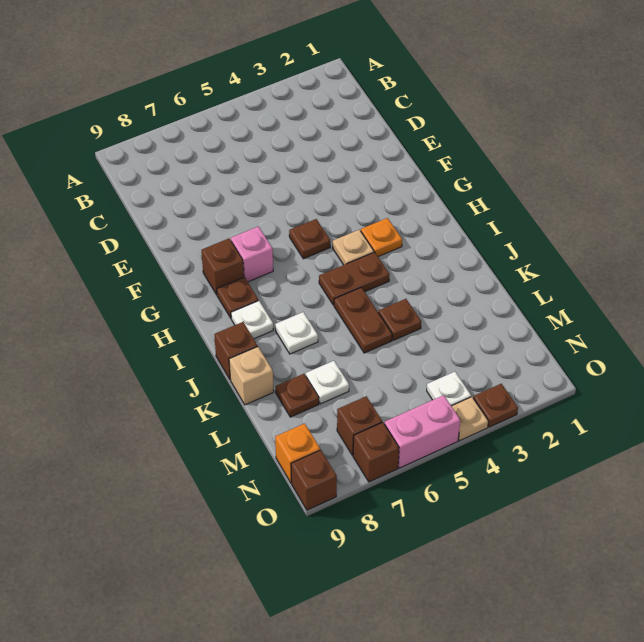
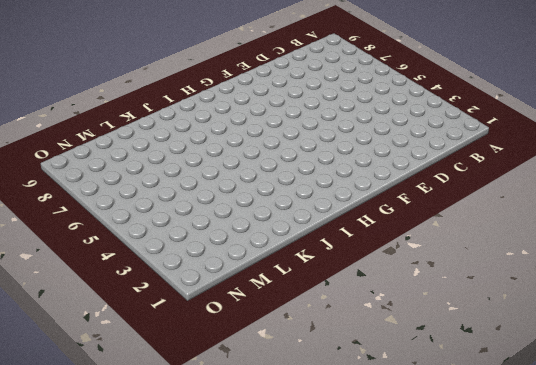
none -> brown plate G5 level 1
none -> pink brick G7 level 1
none -> brown brick G8 level 1

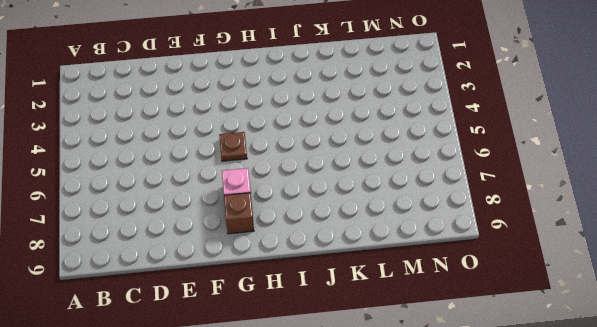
none -> orange plate H3 level 1
none -> tan plate H4 level 1
none -> brown plate H8 level 1

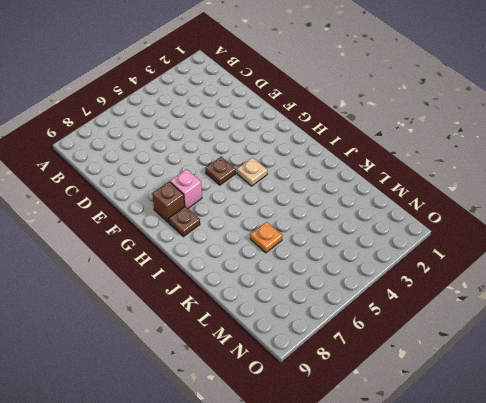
orange plate K6 level 1 -> orange plate H3 level 1
none -> brown plate I4:I5 level 1
none -> white plate I8 level 1
none -> brown plate J5:K5 level 1

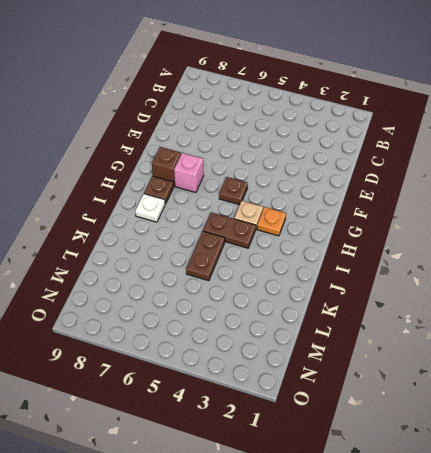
none -> white plate J7 level 1
none -> brown brick J9 level 1
none -> brown plate K4 level 1

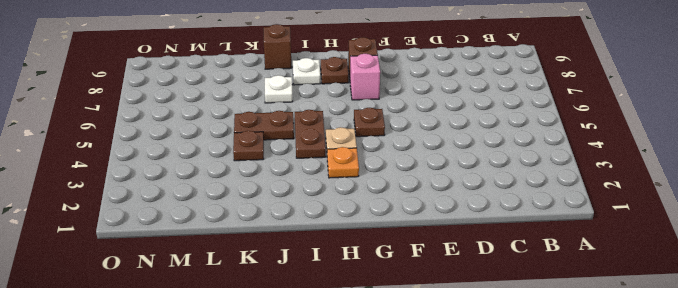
none -> tan brick K9 level 1
none -> white plate L7 level 1
none -> brown plate L8 level 1

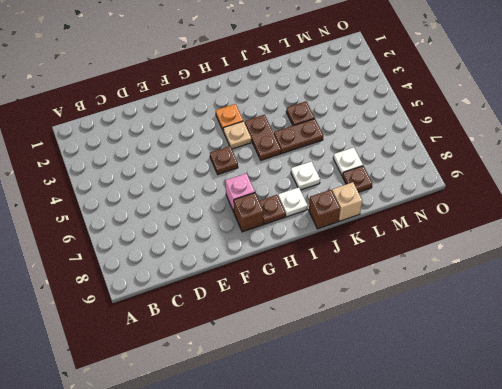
none -> white plate N4 level 1
none -> brown brick N7 level 1
none -> orange brick N9 level 1

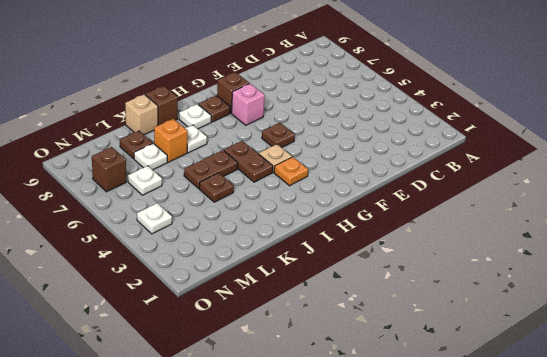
orange brick K7 level 1 -> orange brick N9 level 1
white plate M6 level 1 -> none
none -> brown plate O3 level 1
none -> tan plate O4 level 1
none -> pink brick O5:O6 level 1

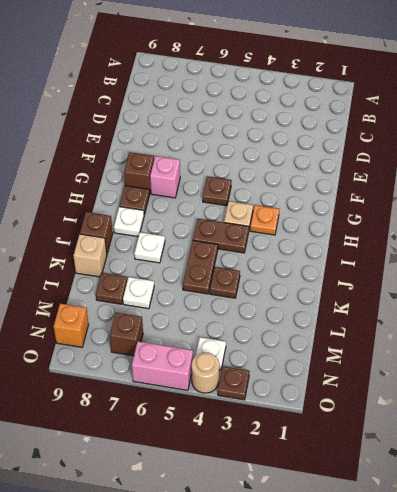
tan round brick O4 level 1 -> tan plate O4 level 1
none -> brown brick O7 level 1
none -> brown brick O9 level 1

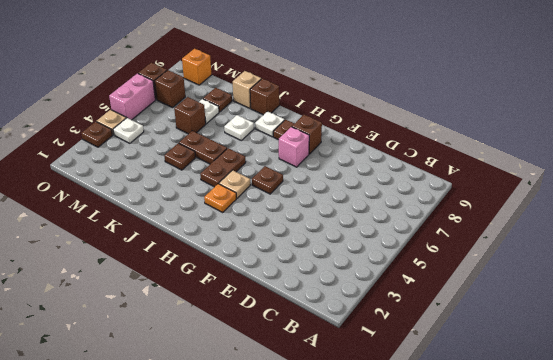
brown brick L6 level 1 -> brown brick O9 level 1

